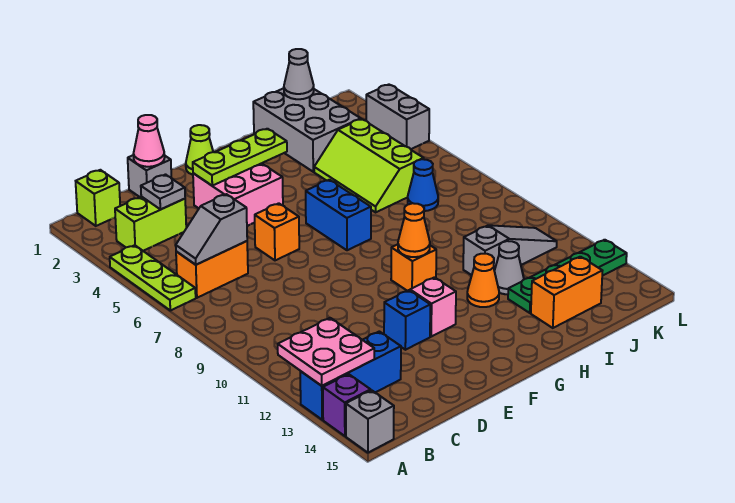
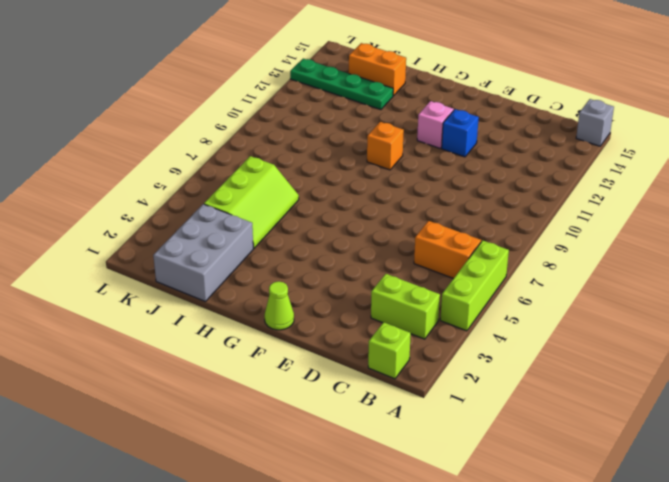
lime brick A4:A6 level 1 -> lime plate A4:A6 level 1
none -> blue brick A13:C13 level 1
none -> purple brick A14 level 1
none -> grey brick D1 level 1
none -> pink brick E3:F4 level 1

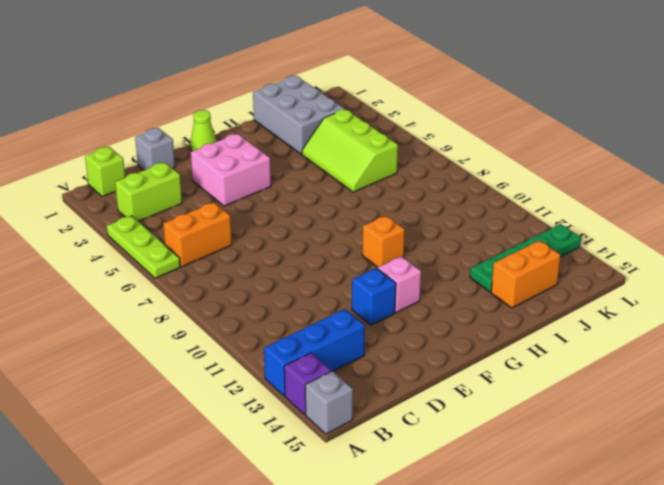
none -> orange brick E6 level 1
none -> blue brick G6:G7 level 1
none -> orange cone H12 level 1
none -> grey slope I11:K11 level 1 top I

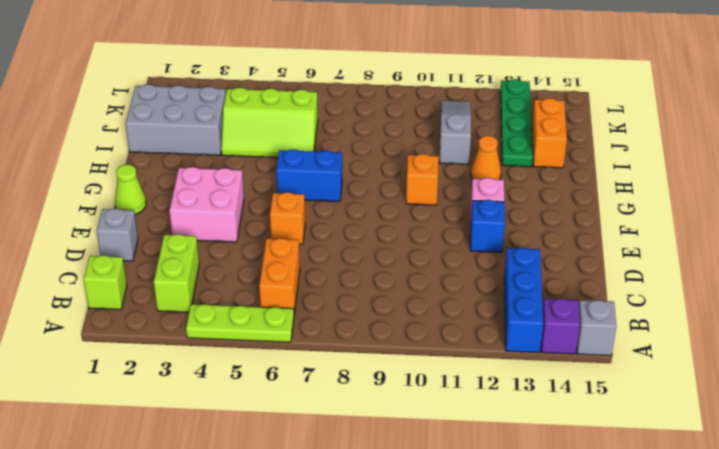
none -> grey cone I12 level 1
none -> blue cone J7 level 1
none -> grey brick L3:L4 level 1
none -> pink plate A12:B13 level 2

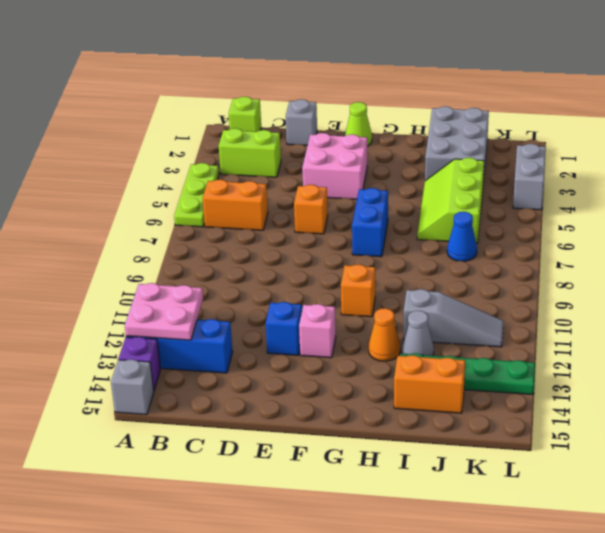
none -> grey slope B6:C6 level 2 top C
none -> grey plate C3 level 2
none -> pink cone D1 level 2
none -> lime plate E3:G3 level 2

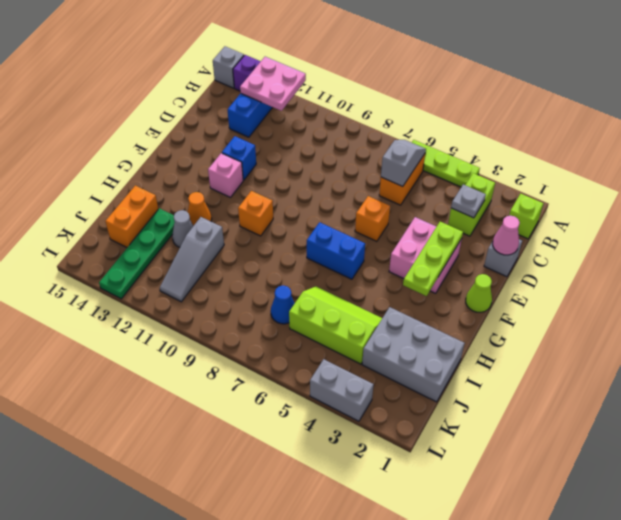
none -> orange cone G10 level 2
none -> grey cone J1 level 2

